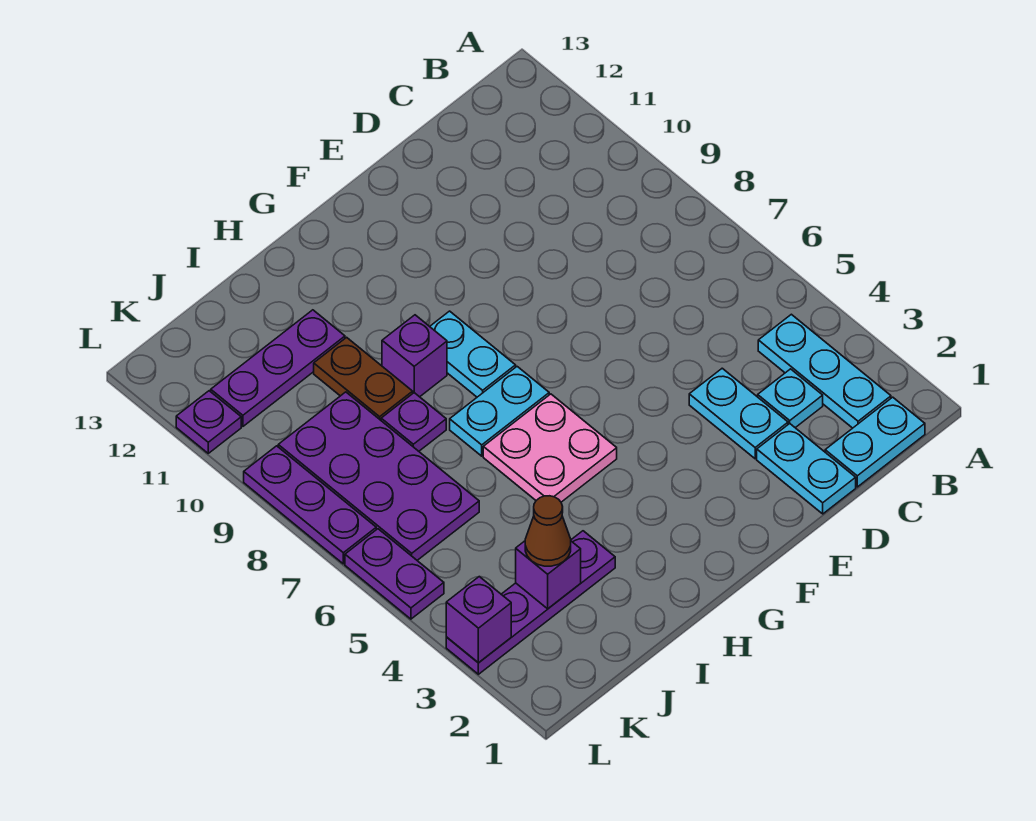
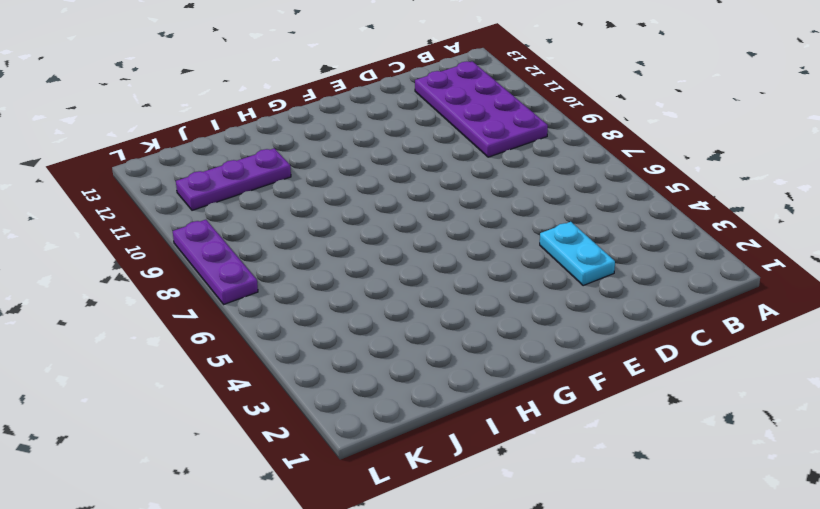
purple plate B9:C12 level 1 -> purple plate J6:K9 level 1
none -> cyan plate B1:C1 level 1
none -> cyan plate B2:B4 level 1
none -> cyan plate C3 level 1

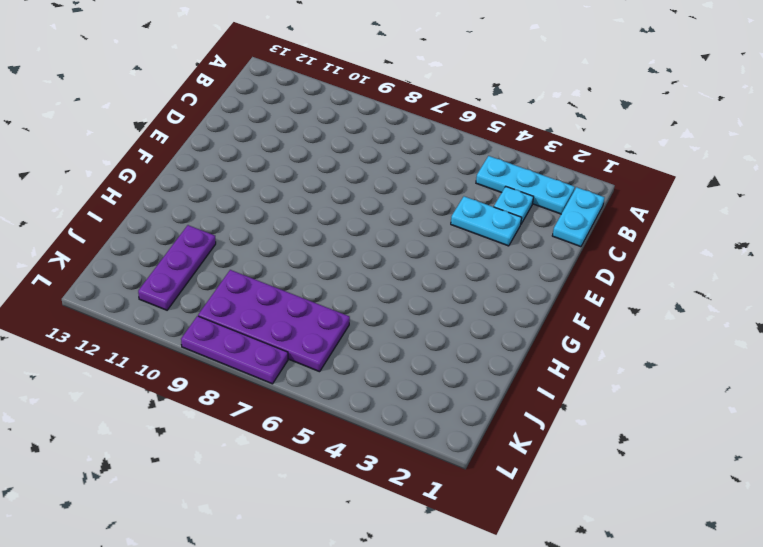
none -> cyan plate D1:D2 level 1
none -> pink plate G5:H6 level 1
none -> cyan plate G7:H7 level 1

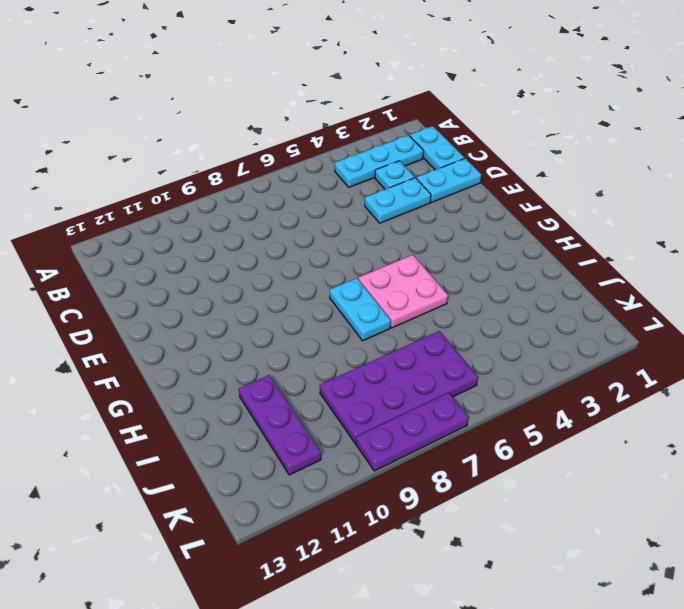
none -> cyan plate G8:G9 level 1
none -> purple brick H9 level 1
none -> purple plate I3:L3 level 1

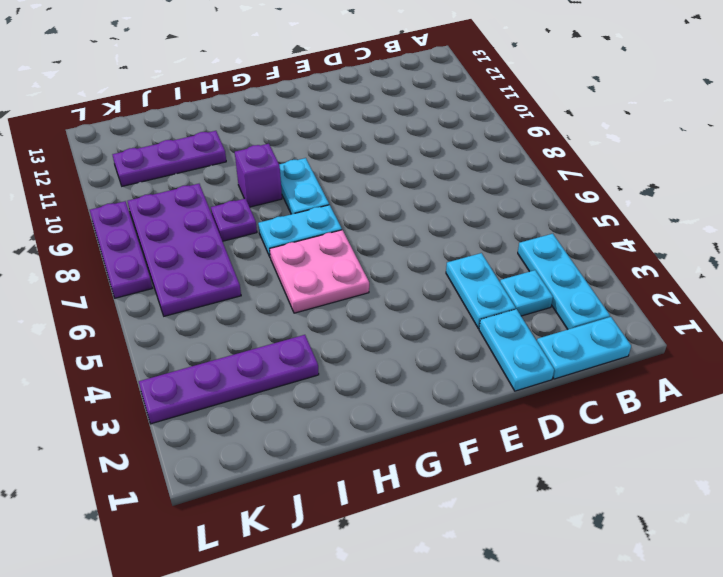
none -> brown plate I9:I10 level 1
none -> purple plate L5:L6 level 1
none -> purple plate L11 level 1

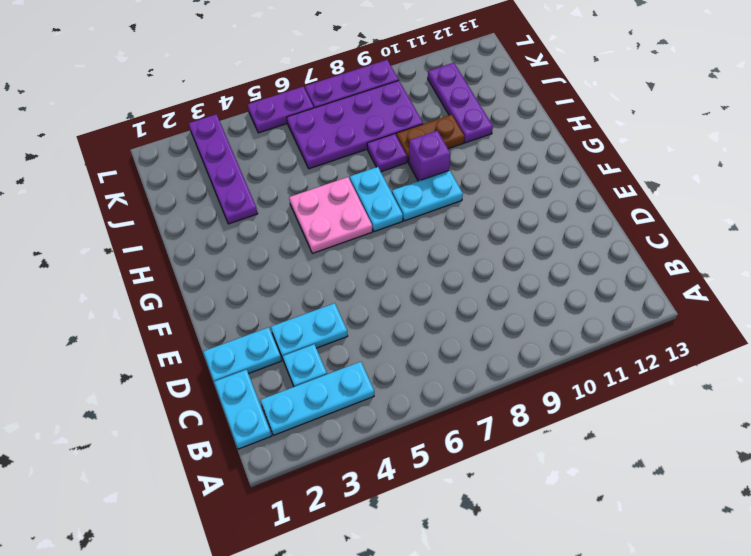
none -> purple plate L11 level 1
none -> purple brick J3 level 2
none -> purple brick L3 level 2

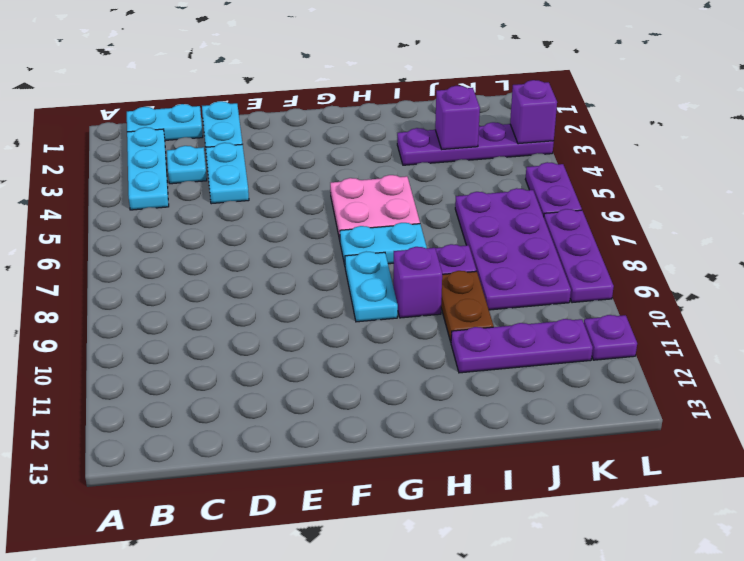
none -> brown cone J3 level 3

